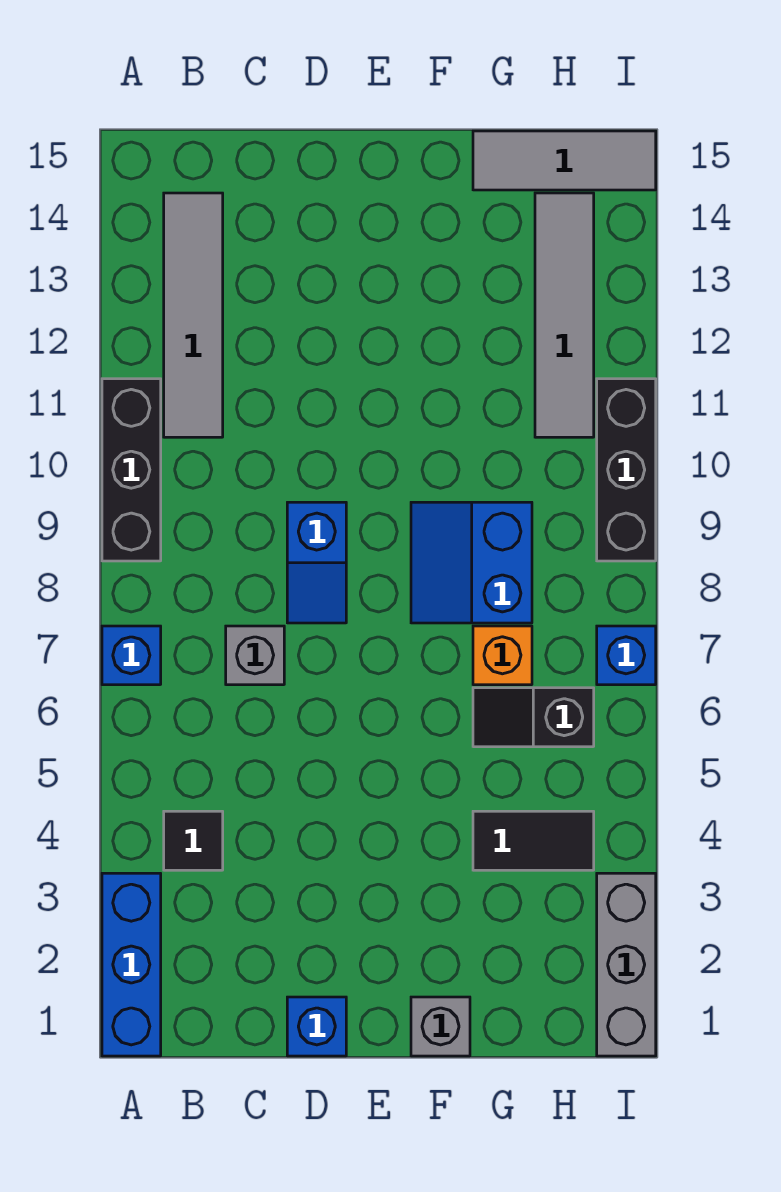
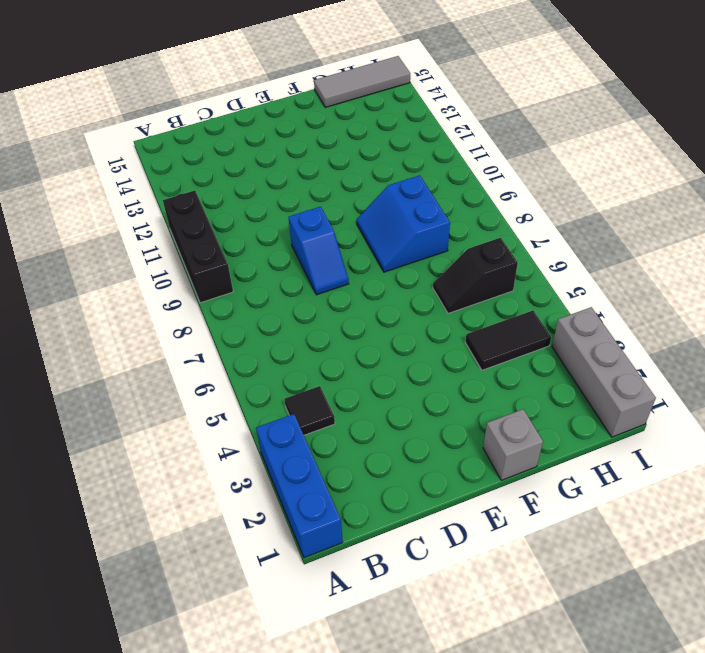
none -> blue brick A7 level 1
none -> grey tile B11:B14 level 1
none -> grey brick C7 level 1

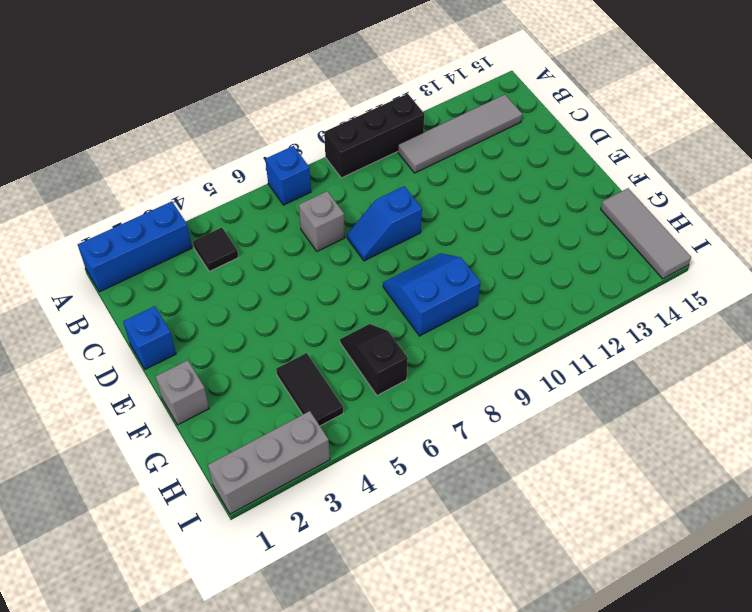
none -> orange brick G7 level 1
none -> grey tile H11:H14 level 1
none -> blue brick I7 level 1

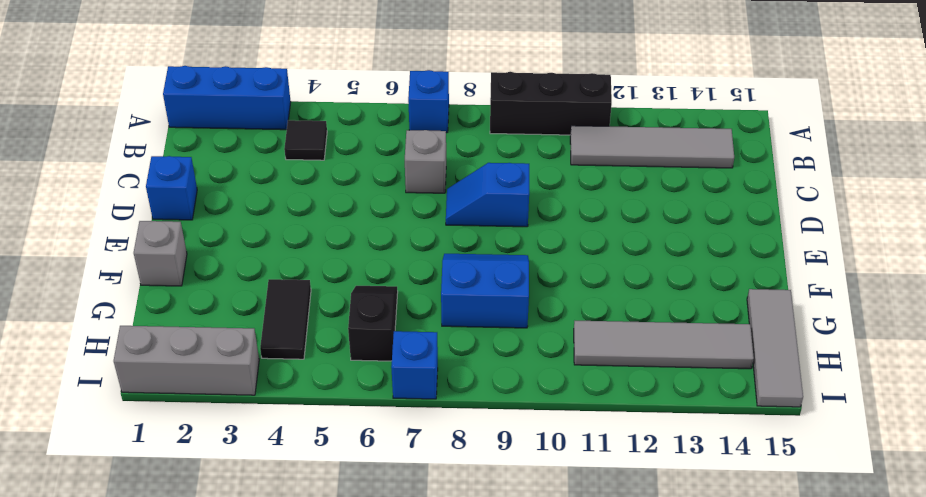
none -> orange brick G7 level 1
none -> black brick I9:I11 level 1

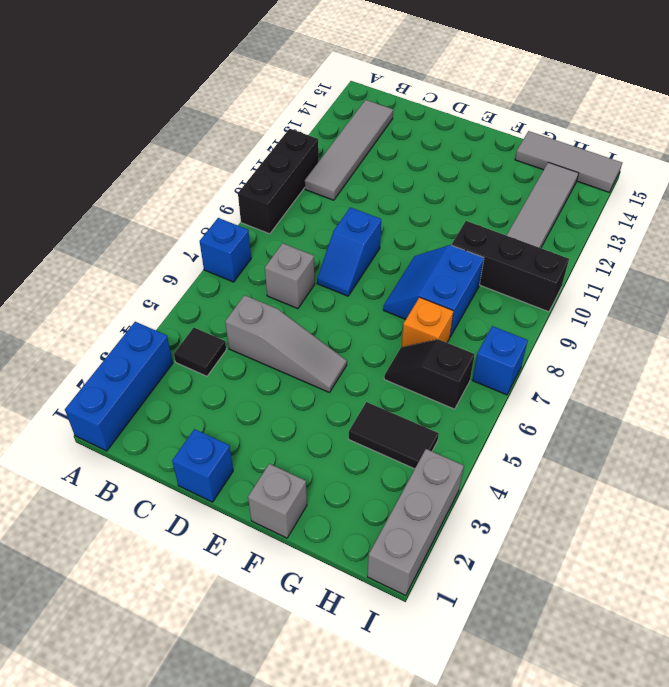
grey slope C5:E5 level 1 top C -> none
black brick G10:I10 level 1 -> black brick I9:I11 level 1

